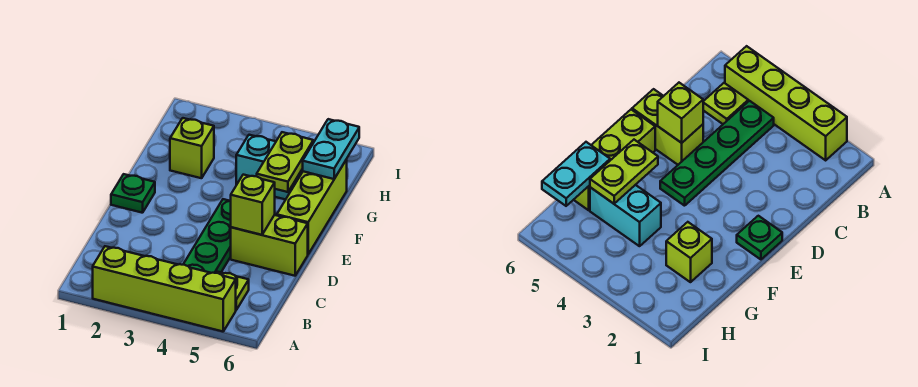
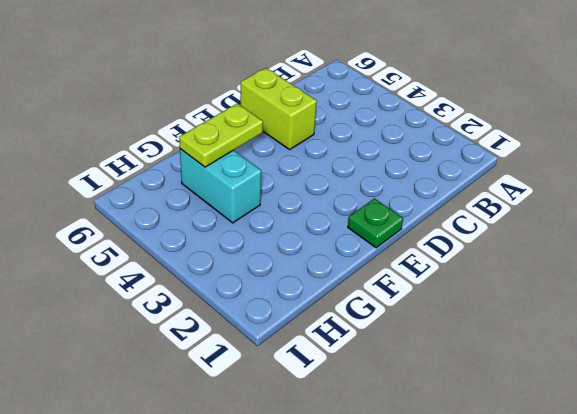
none -> lime brick A2:A5 level 1
none -> green plate B4:E4 level 1

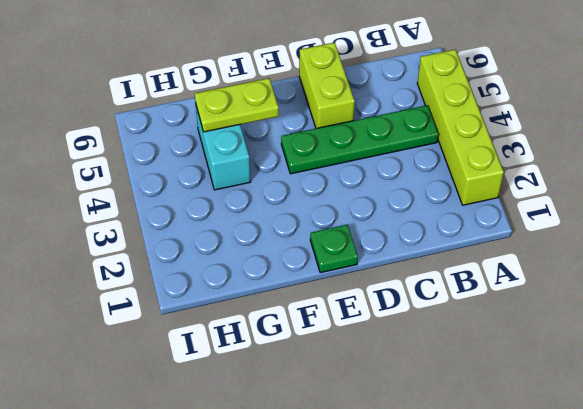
none -> lime plate B5 level 1
none -> lime brick E6:G6 level 1

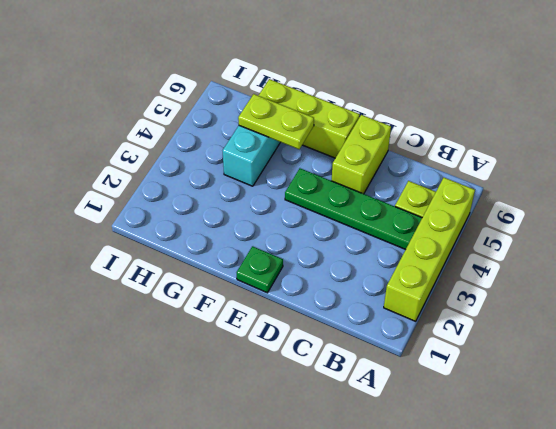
none -> lime brick G2 level 1
none -> lime brick D5 level 2

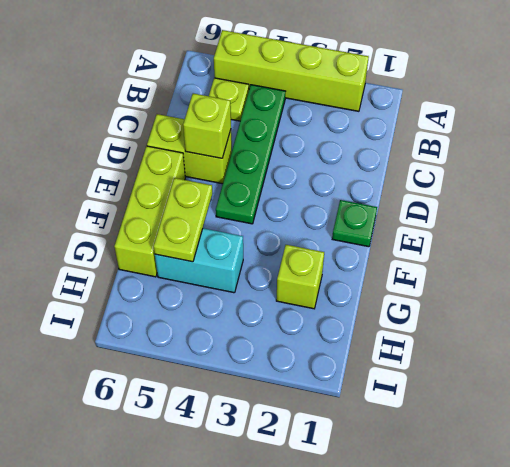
none -> cyan plate G6:H6 level 2

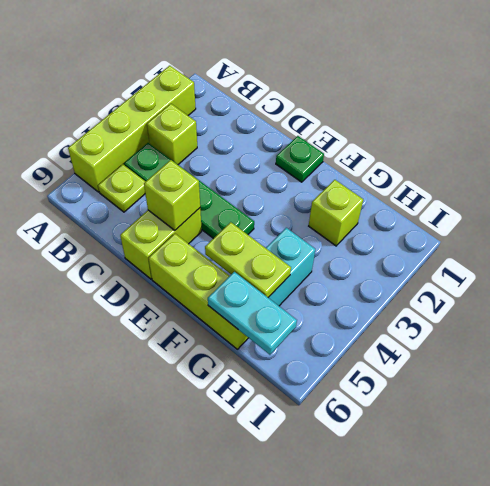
lime brick B3 level 1 -> none

